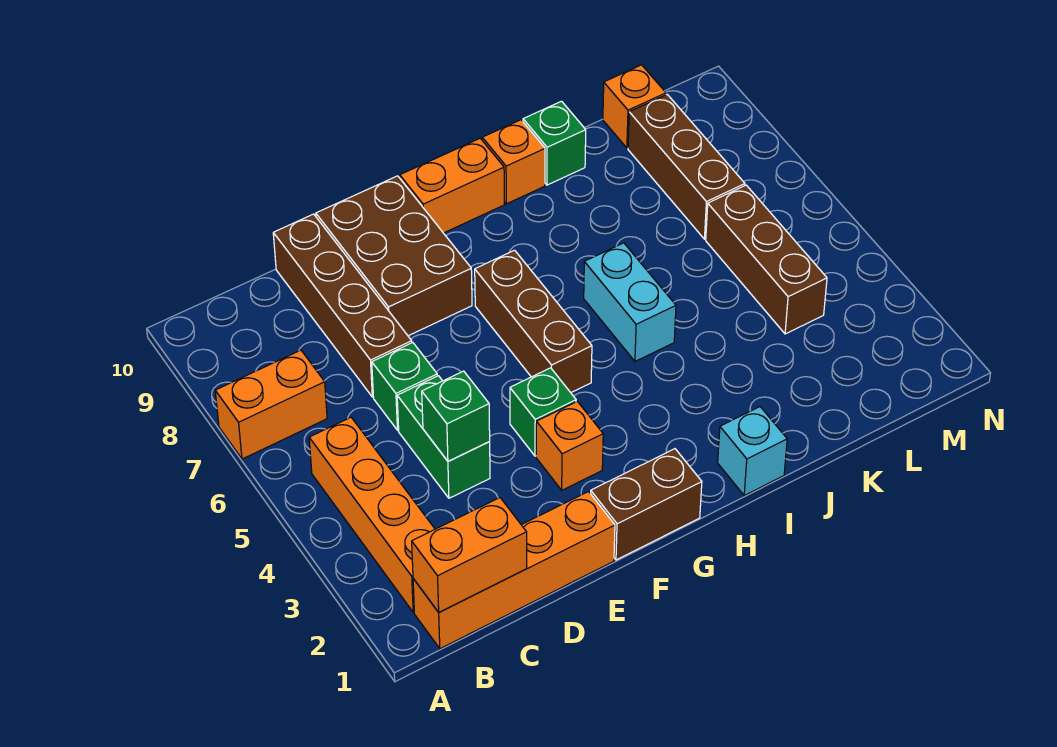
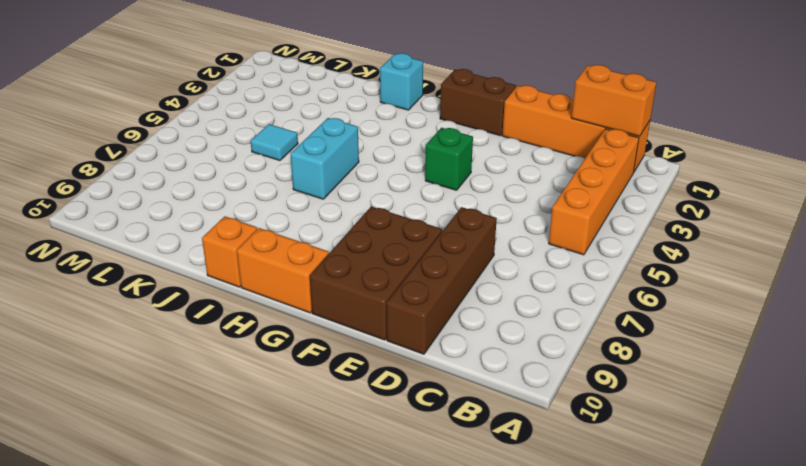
cyan tile K5 level 1 -> none
none -> orange brick A7:B7 level 1
none -> green brick D4:D5 level 1
none -> green brick D6 level 1

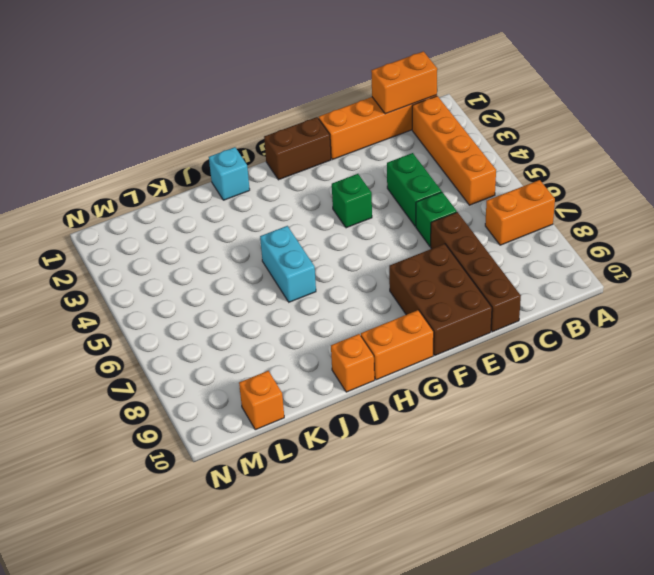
none -> orange brick F3 level 1
none -> brown brick G5:G7 level 1
none -> green brick J10 level 1

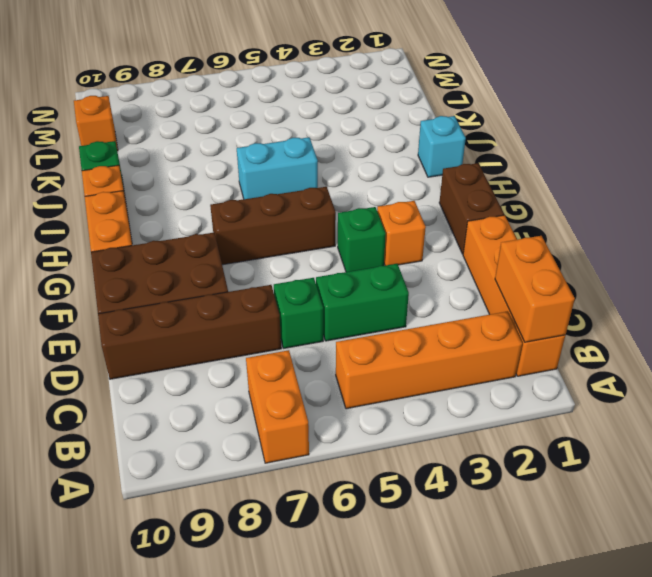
none -> brown brick L4:L6 level 1
none -> brown brick L7:L9 level 1
none -> green brick D4 level 2

